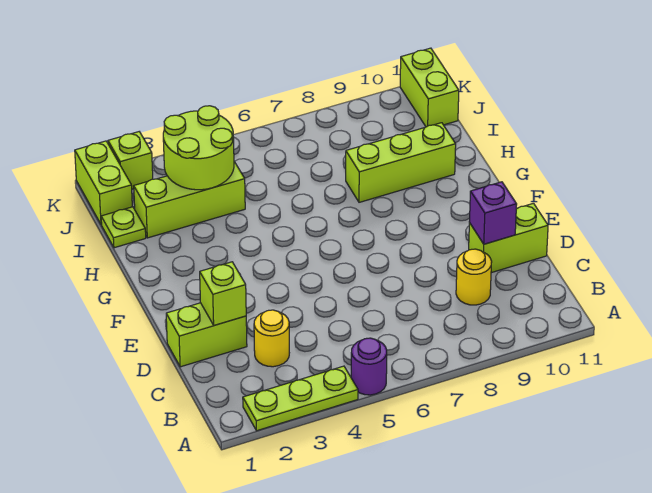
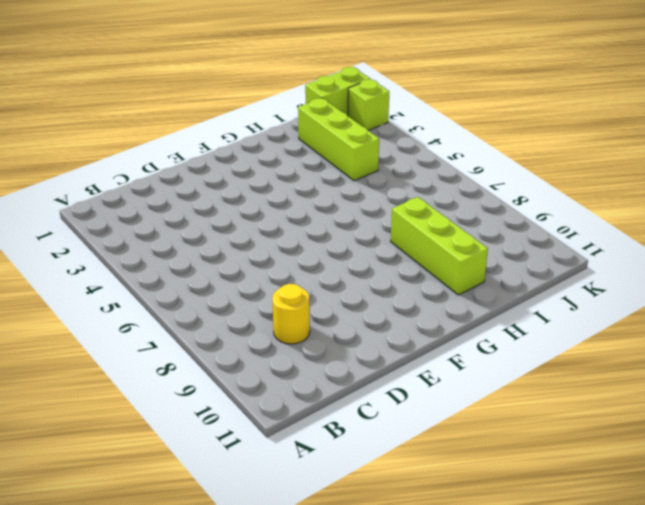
none -> lime plate A2:A4 level 1
none -> purple round brick A5 level 1
none -> yellow round brick C3 level 1

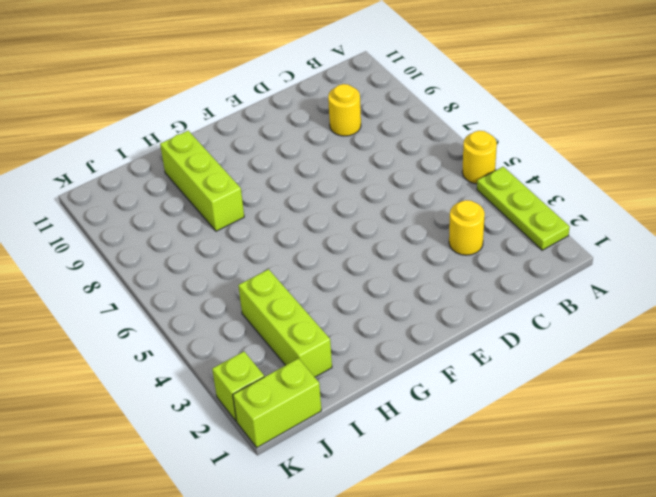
yellow round brick A5 level 1 -> purple round brick A5 level 1
none -> lime brick D1:D2 level 1
none -> lime brick D10:D11 level 1
none -> lime plate I1 level 1

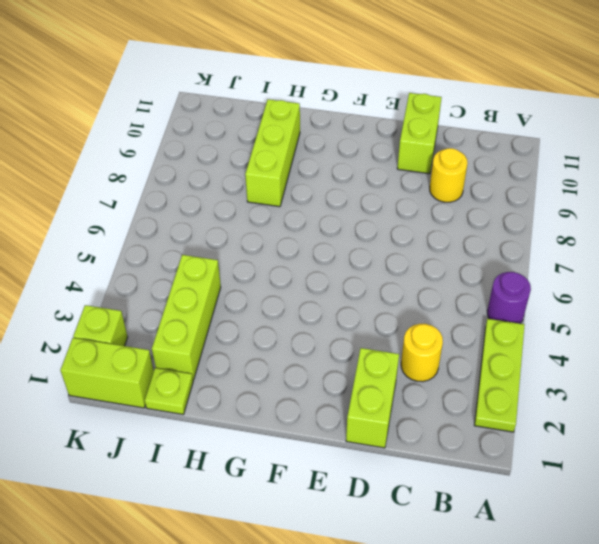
none -> lime brick J11:K11 level 1
none -> lime brick D2 level 2
none -> purple brick D10 level 2

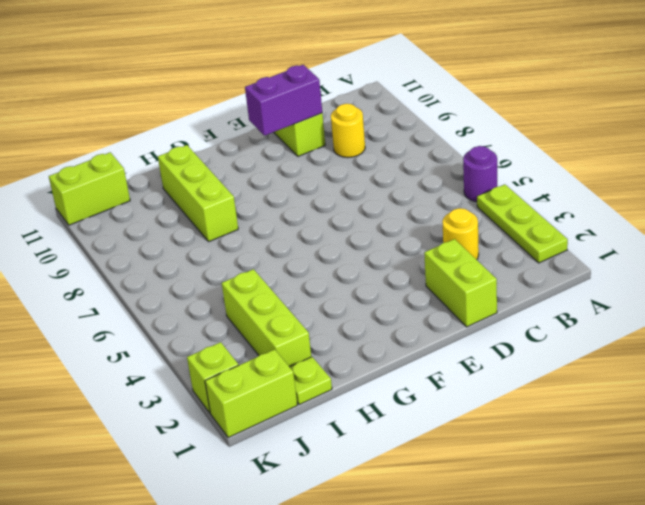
purple brick D10:E10 level 2 -> purple brick D10 level 2
none -> lime brick D2 level 2
none -> lime round brick I3:J4 level 2

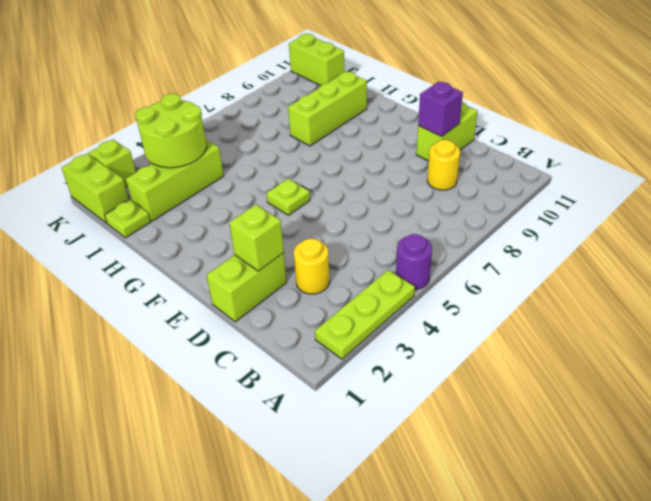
lime plate F5 level 1 -> none

